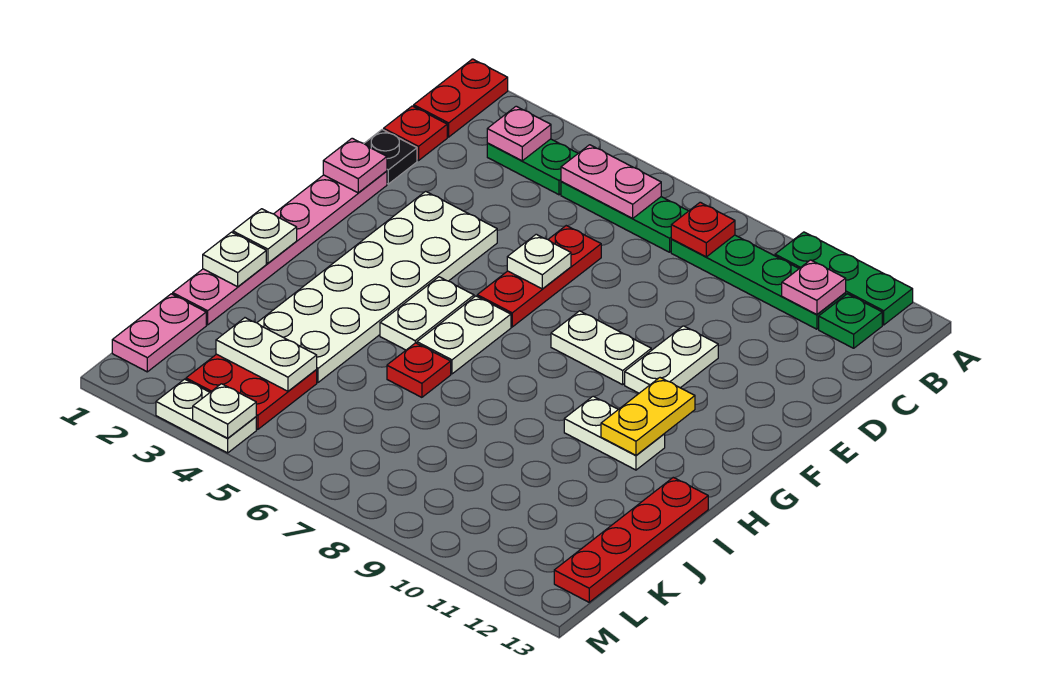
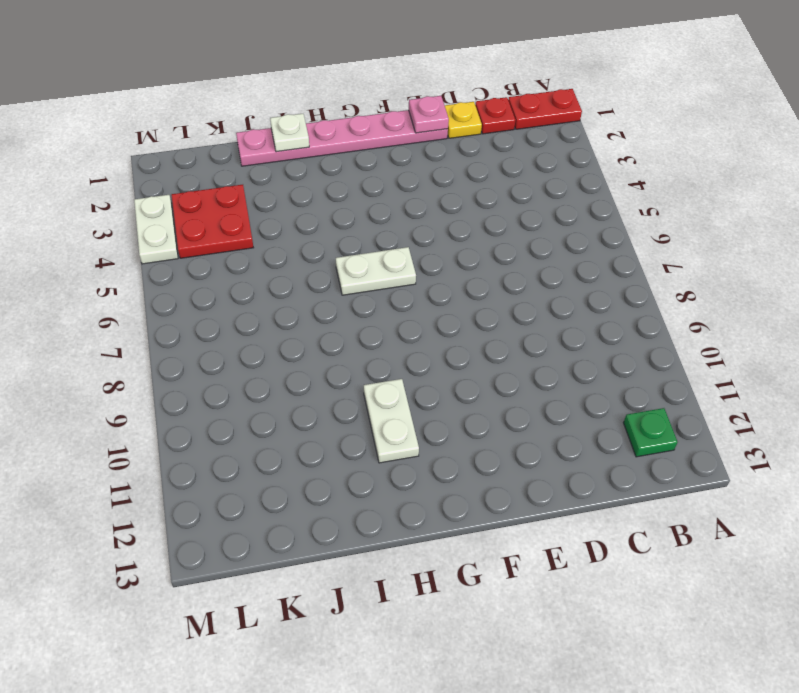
yellow plate D1 level 1 -> black plate D1 level 1
none -> green plate A10:A12 level 1
none -> green plate B3:B4 level 1
none -> green plate B5:B7 level 1
none -> green plate B8:B11 level 1

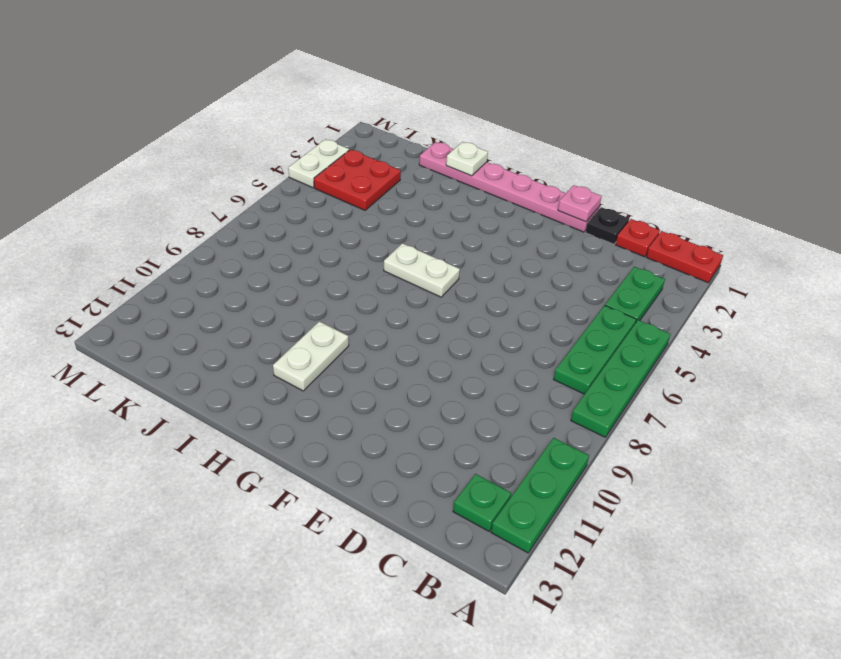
green plate A5:A8 level 1 -> green plate B8:B11 level 1
none -> red plate D6:F6 level 1
none -> white plate E3:J4 level 1
none -> white plate E10:F10 level 1
none -> white plate F8:F9 level 1

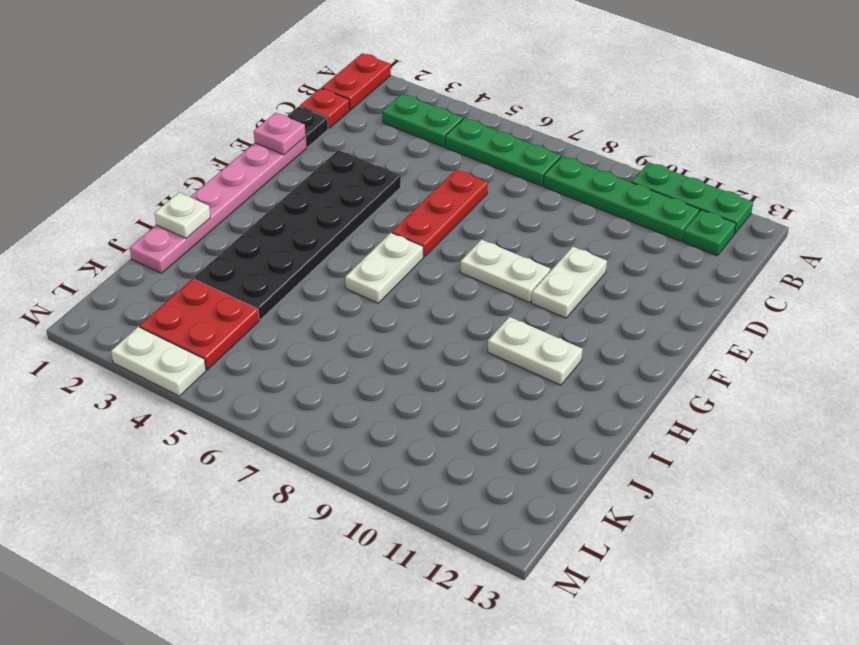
black plate E3:J4 level 1 -> white plate E3:J4 level 1
none -> white plate G5:H5 level 1
none -> red plate I6 level 1
none -> red plate I13:L13 level 1
none -> pink plate K1:L1 level 1

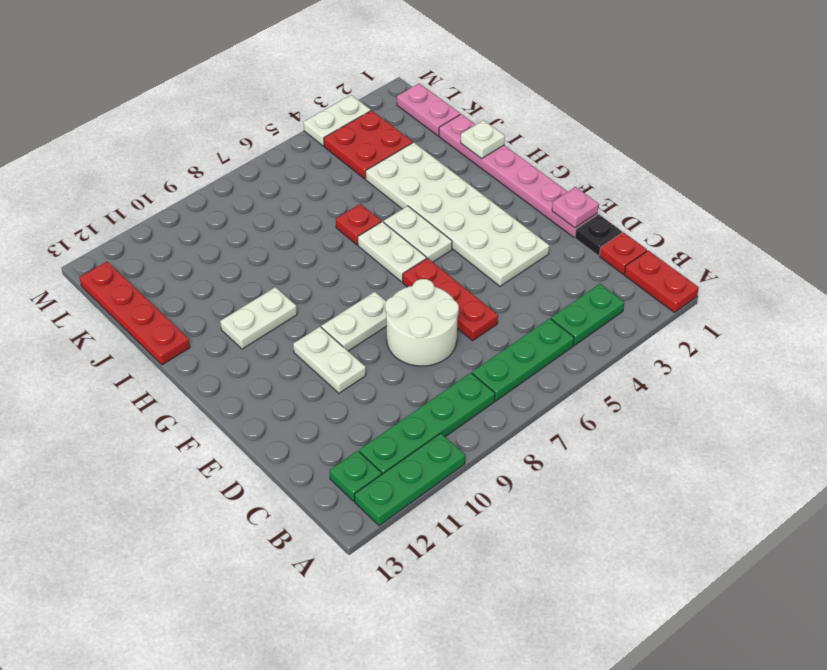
white round brick D7:E8 level 1 -> none
none -> pink plate B3 level 2
none -> pink plate B5:B6 level 2
none -> red plate B8 level 2
none -> pink plate B11 level 2

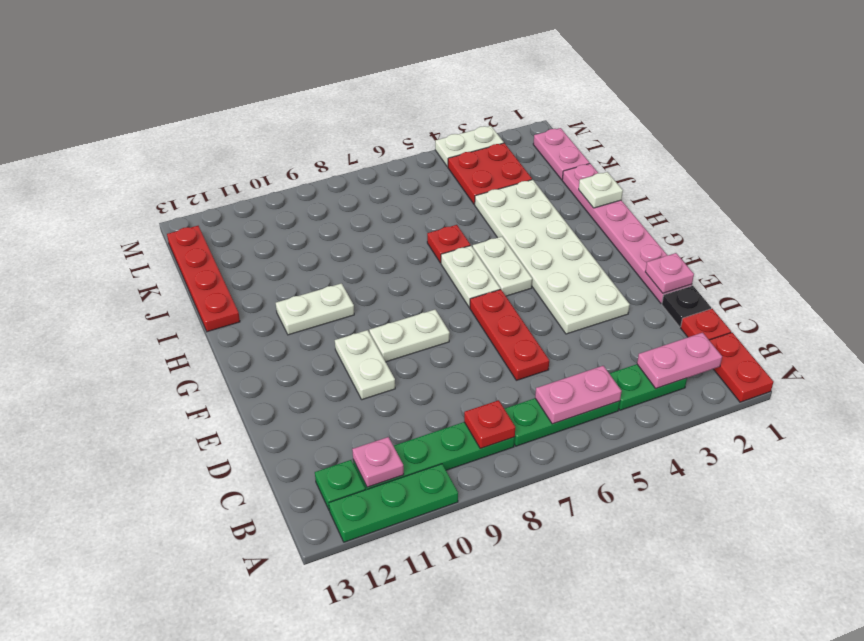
pink plate B2:B3 level 2 -> pink plate B3 level 2
none -> white plate E6 level 2
none -> yellow plate G11:H11 level 2
none -> white plate H1 level 2
none -> white plate K3:K4 level 2

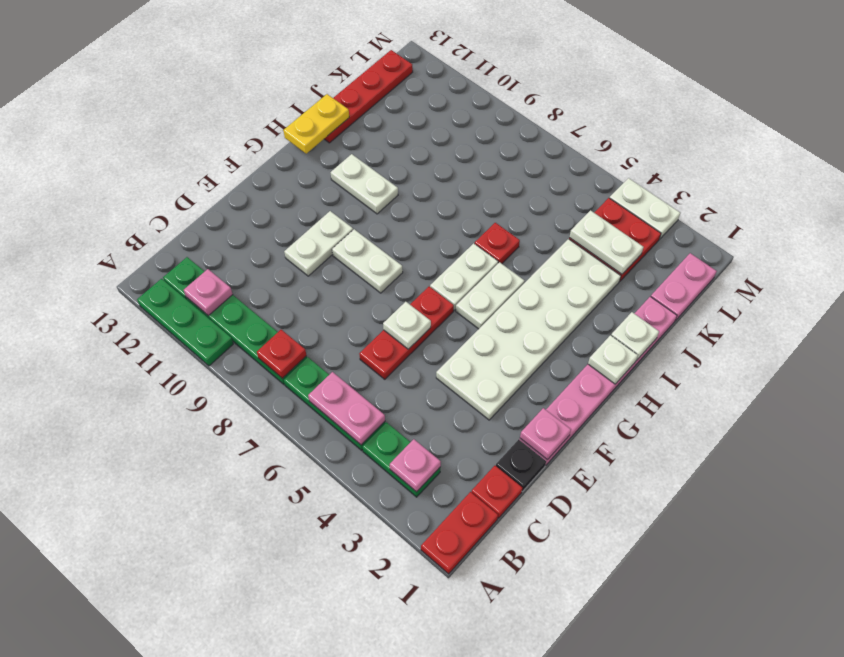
yellow plate H13:I13 level 2 -> yellow plate G11:H11 level 2
none -> white plate M4 level 2

